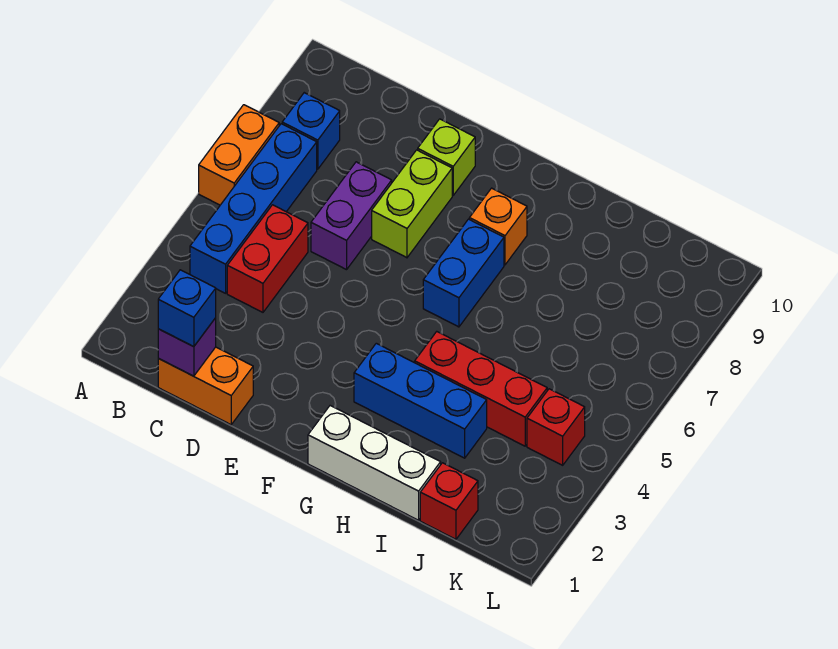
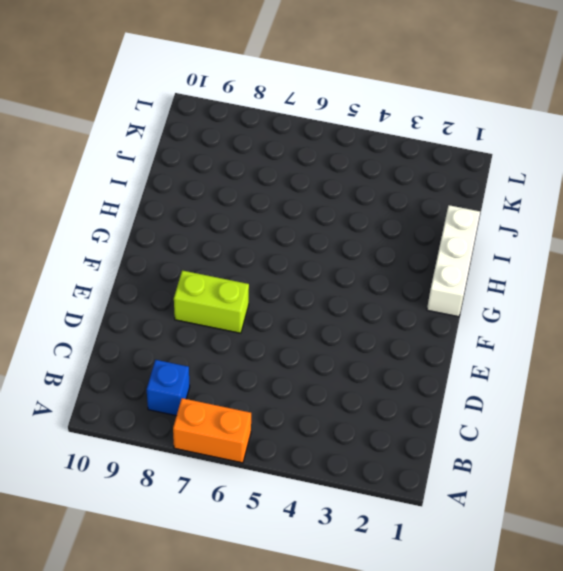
none -> blue brick B4:B7 level 1
none -> orange brick C1:D1 level 1
none -> red brick C4:C5 level 1

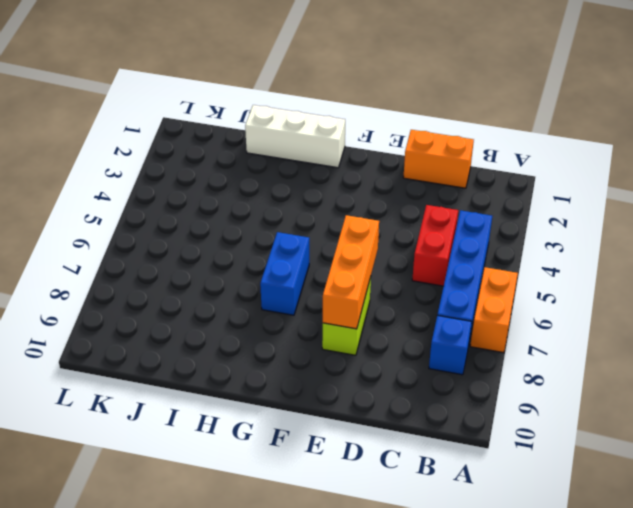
orange brick E6:E8 level 2 -> none
none -> purple brick D6:D7 level 1
none -> lime brick E9 level 1
none -> blue brick G3:I3 level 1

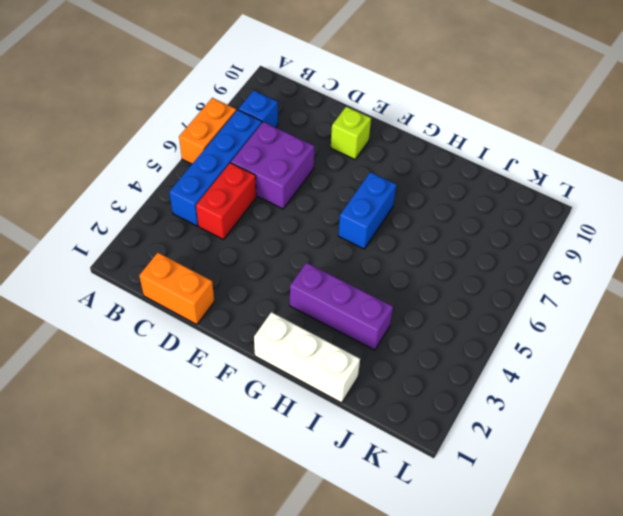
purple brick C6:D7 level 1 -> purple brick D6:D7 level 1
purple brick G3:I3 level 1 -> blue brick G3:I3 level 1
none -> lime brick E7:E8 level 1
none -> orange brick G8 level 1
none -> red brick H4:J4 level 1

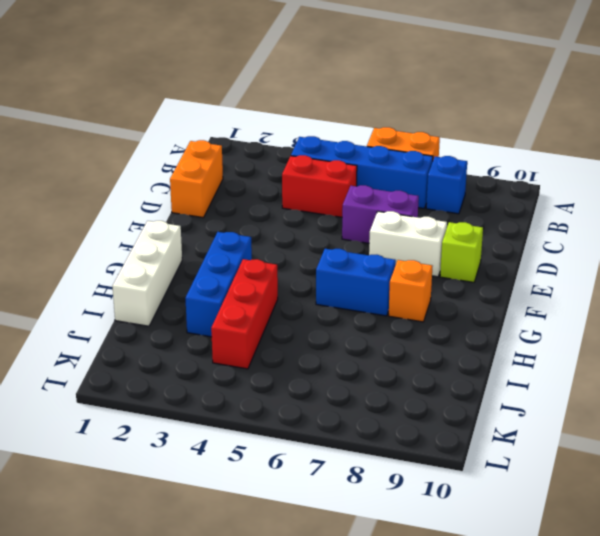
white brick E7:E8 level 1 -> lime brick E7:E8 level 1
none -> red brick J1 level 1
none -> red brick K4 level 1
none -> purple brick C1 level 2

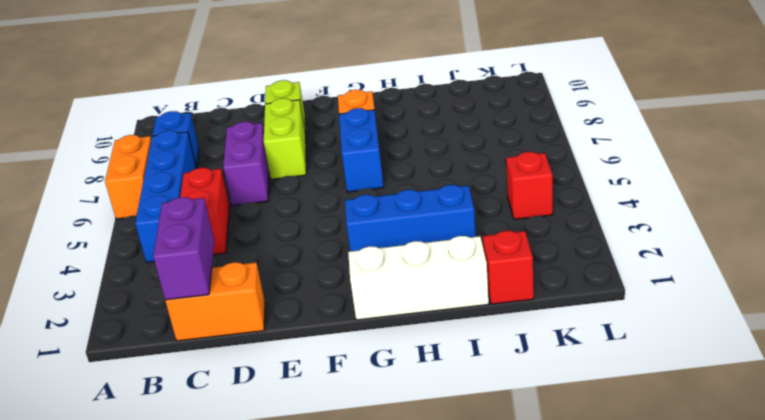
purple brick C1:C2 level 2 -> purple brick C1 level 2
none -> red brick H4:J4 level 1
none -> blue brick C1 level 3

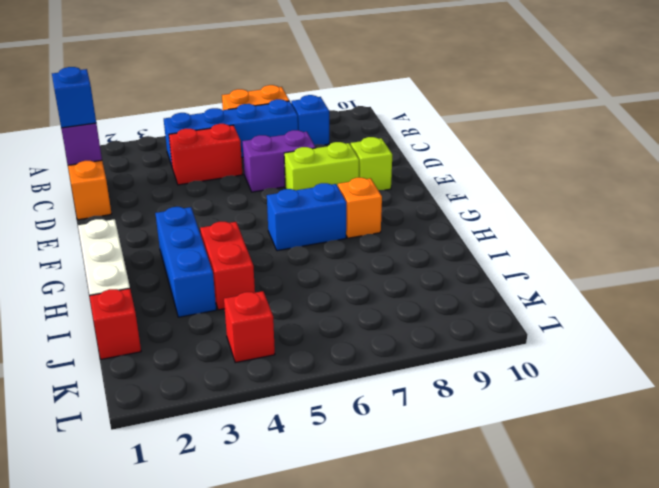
red brick H4:I4 level 1 -> red brick H4:J4 level 1

